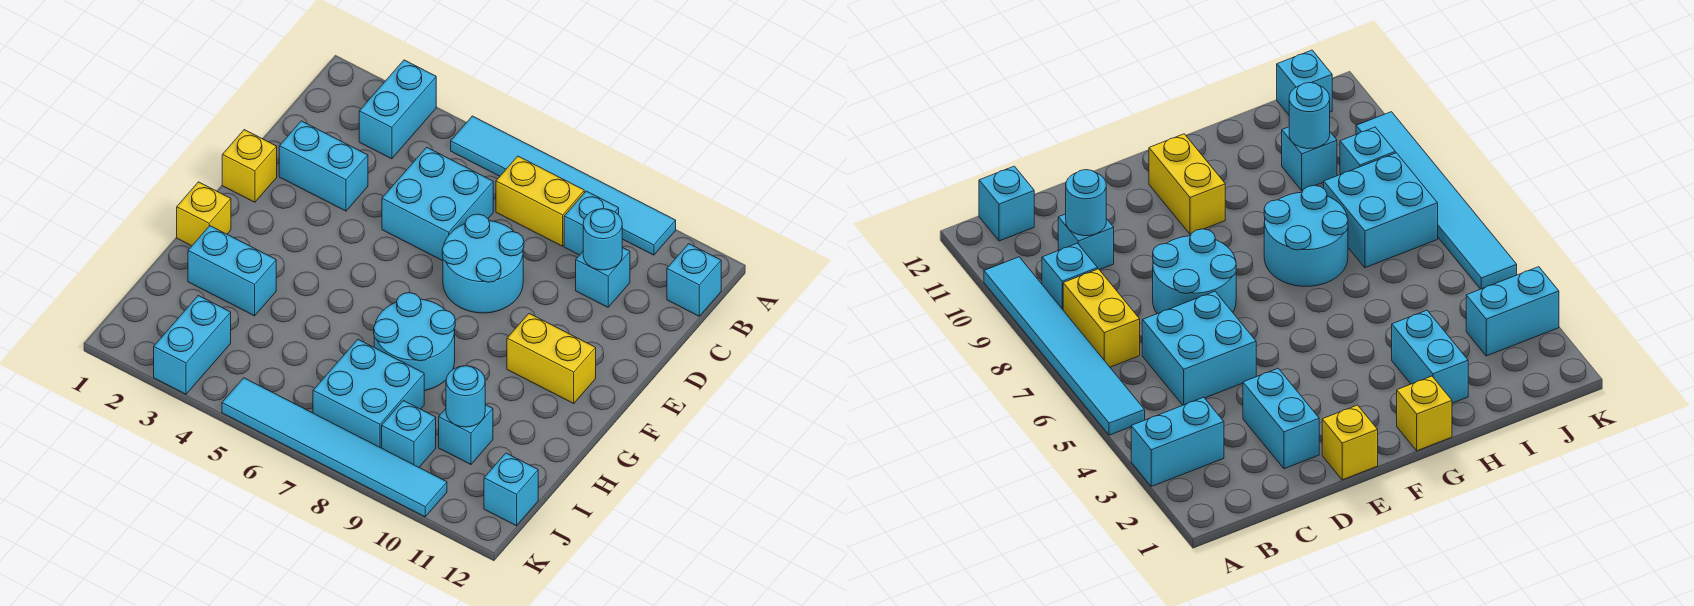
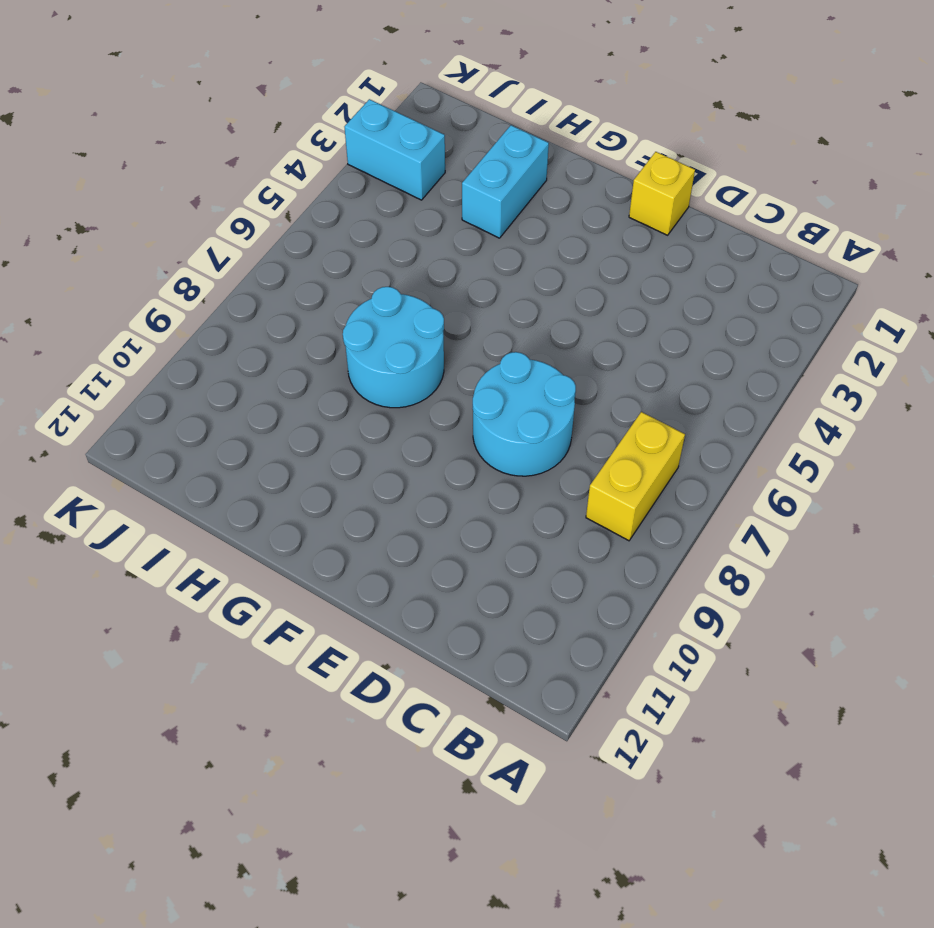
none -> cyan brick A3:B3 level 1
none -> cyan tile A5:A10 level 1
none -> cyan brick B9 level 1

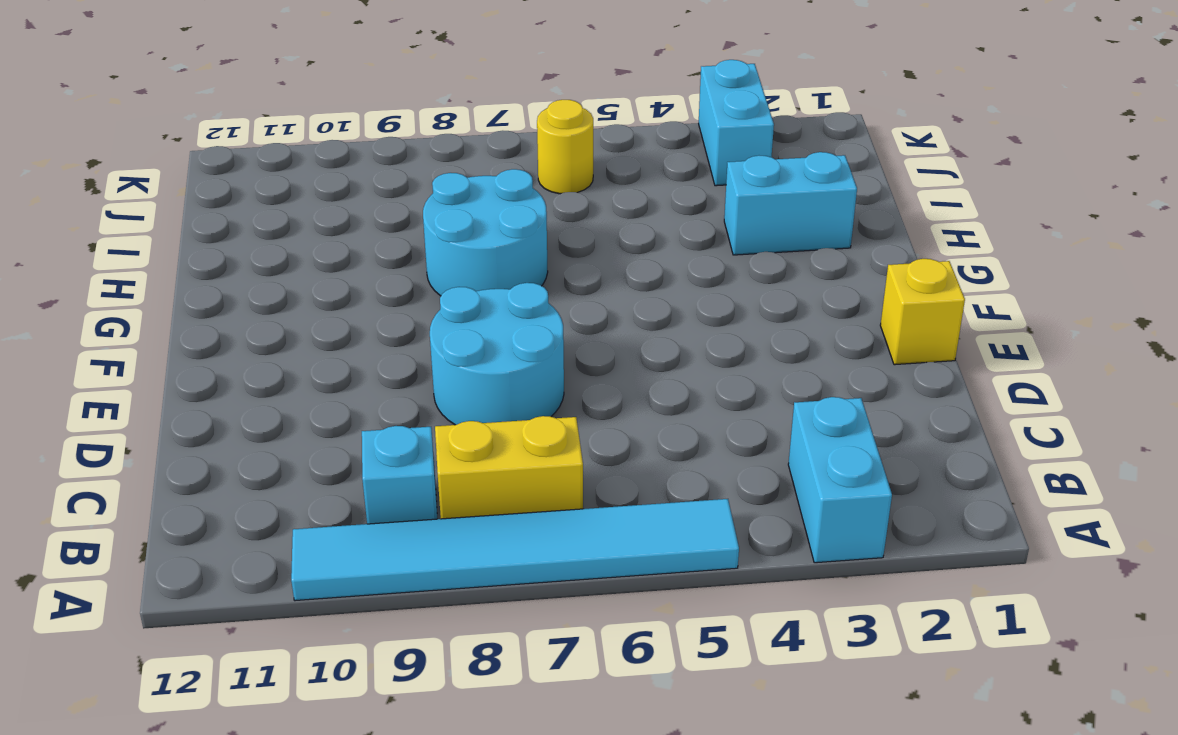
yellow round brick J6 level 1 -> none
none -> cyan brick B12 level 1
none -> cyan brick C5:D6 level 1
none -> cyan brick C10 level 1

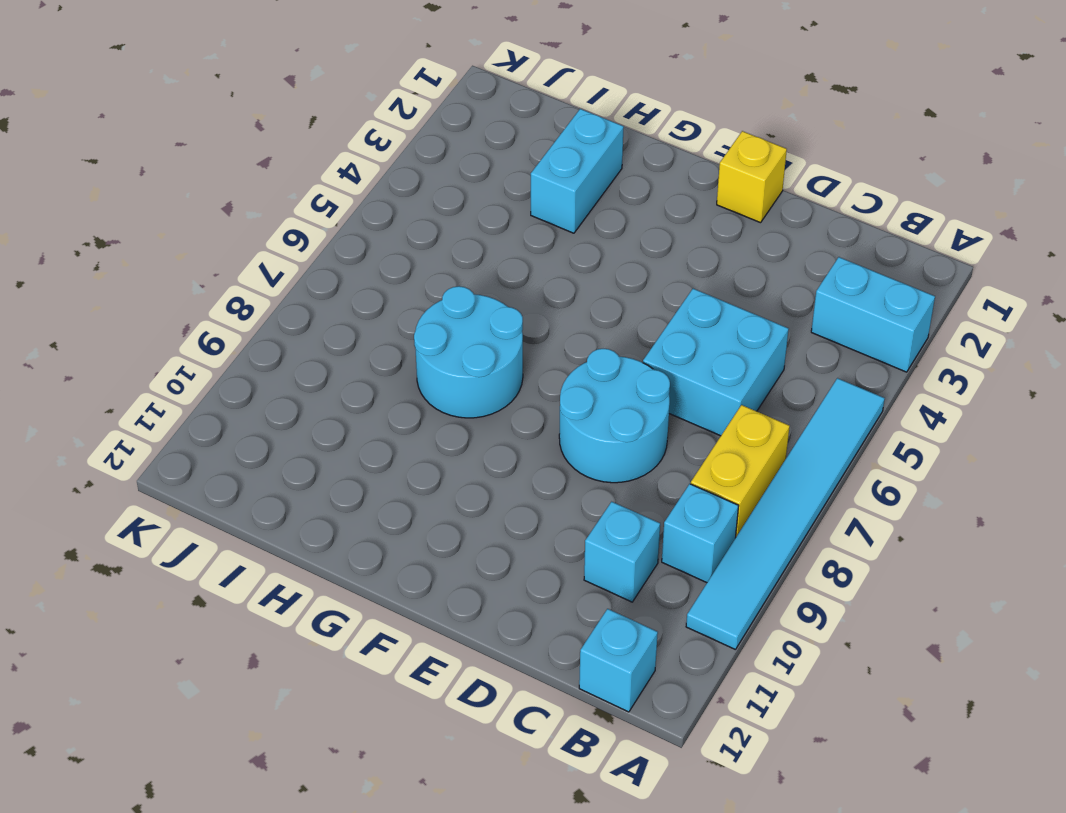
none -> cyan brick D2:D3 level 1
none -> yellow brick F10:F11 level 1
none -> yellow brick G1 level 1

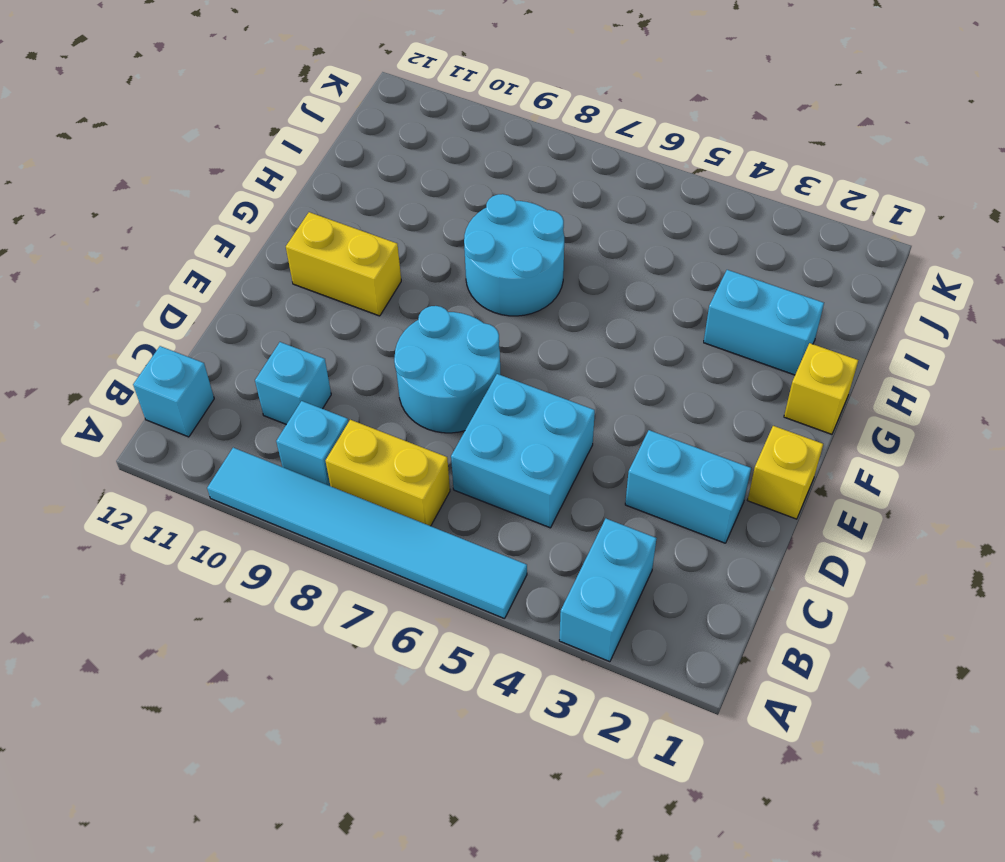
none -> cyan brick I7:J8 level 1
none -> cyan brick I10 level 1
none -> cyan brick J3:K3 level 1

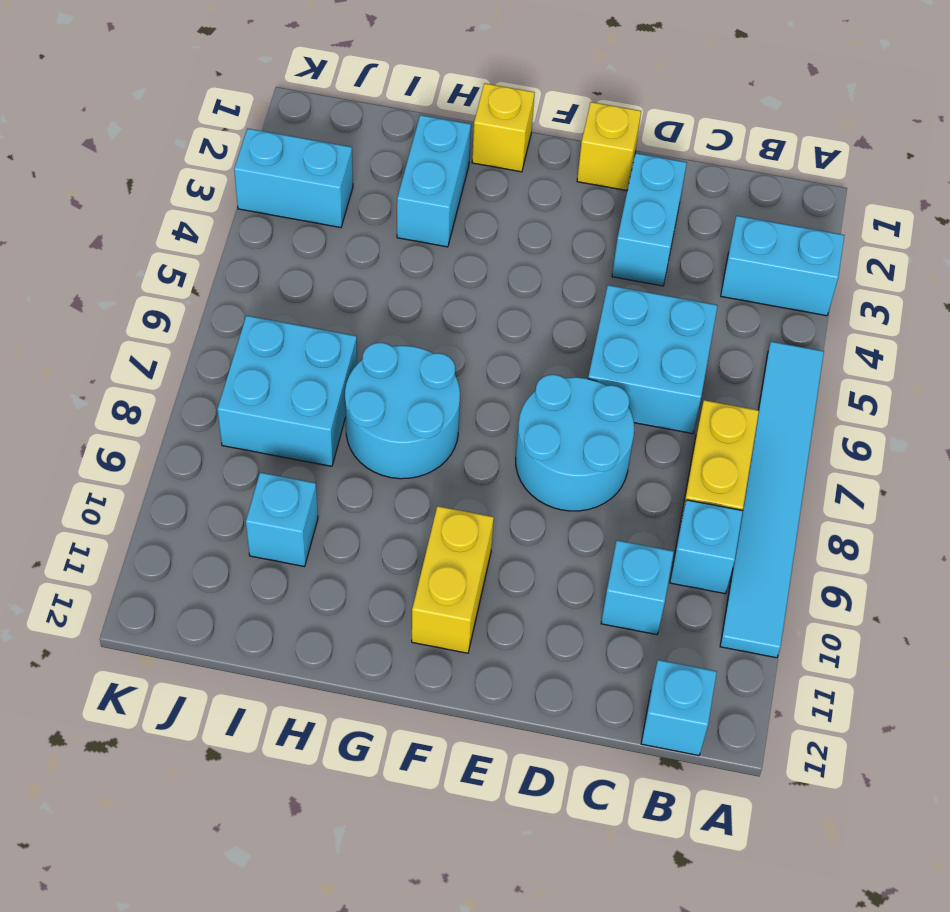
none -> cyan brick J9 level 1
none -> cyan brick J12 level 1
none -> cyan tile K5:K10 level 1

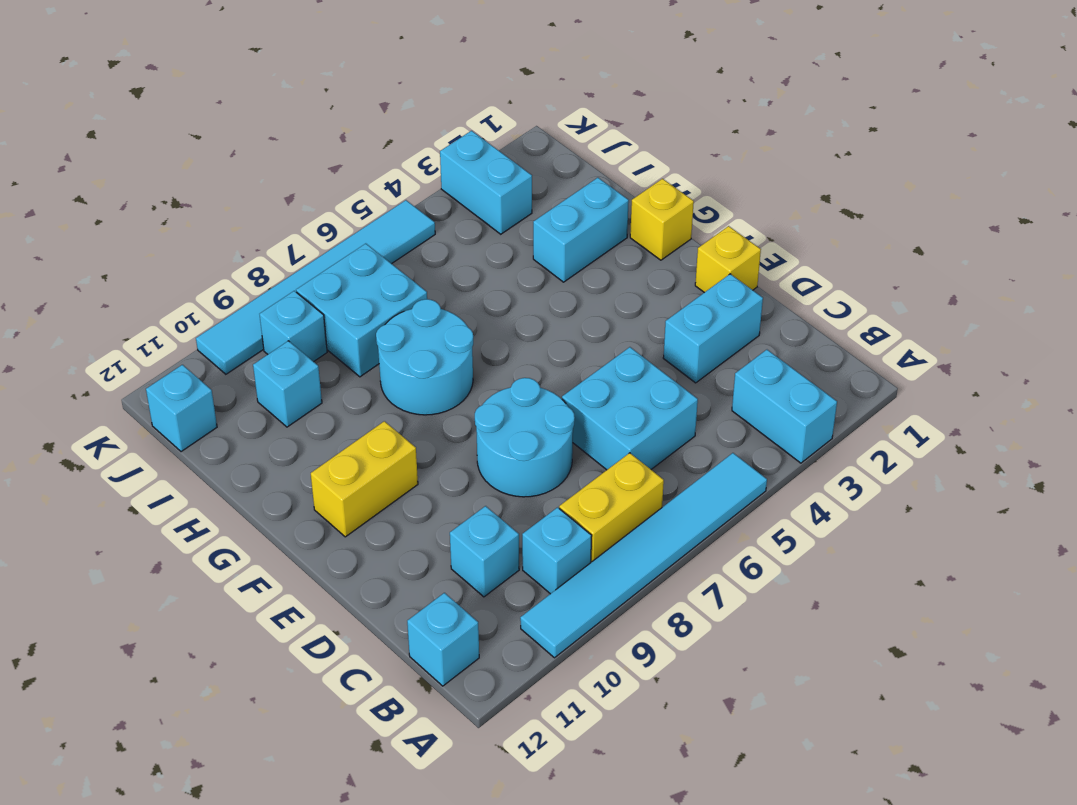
none -> cyan round brick C10 level 2
none -> cyan round brick I10 level 2

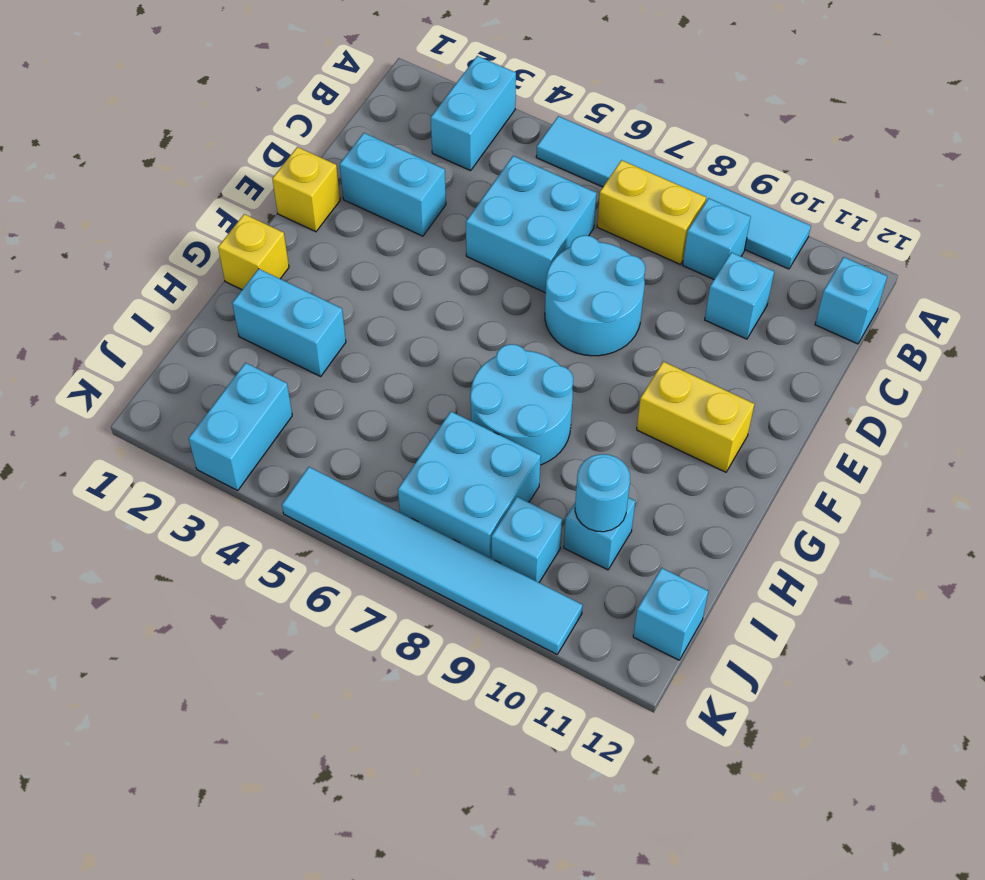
none -> cyan round brick C10 level 2

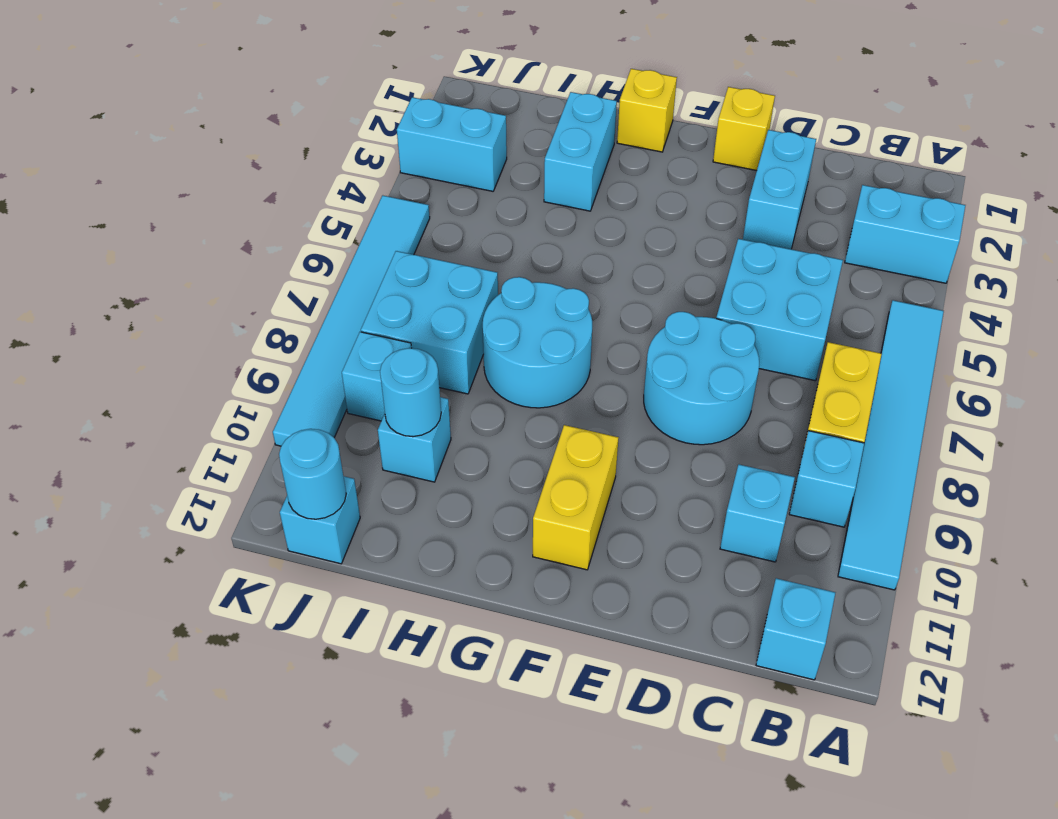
cyan round brick J12 level 2 -> cyan round brick C10 level 2

